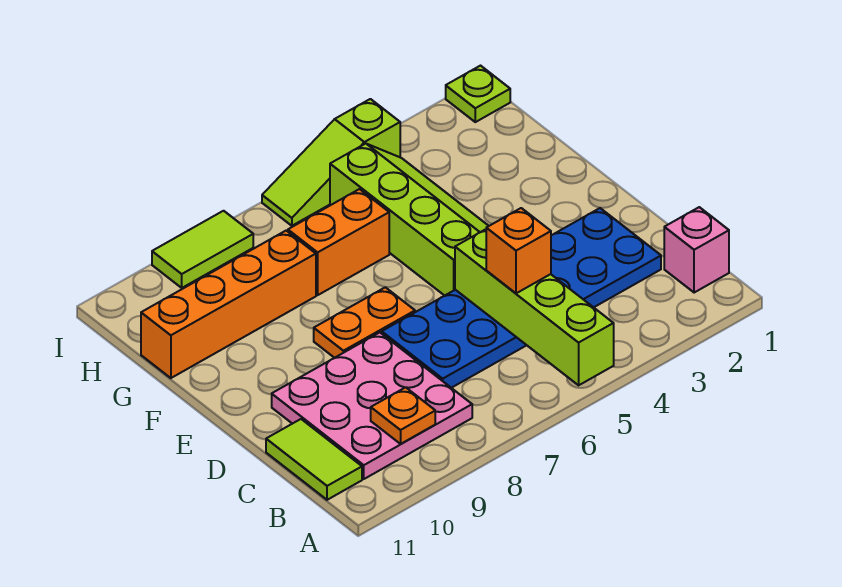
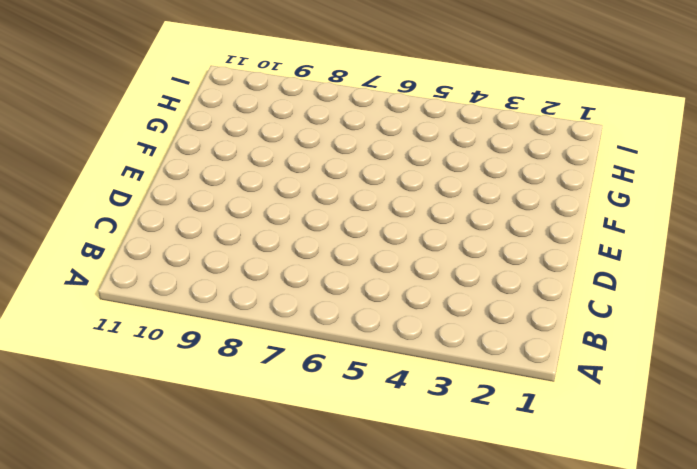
none -> pink brick B1 level 1
none -> pink plate B8:D10 level 1
none -> lime tile B11:C11 level 1

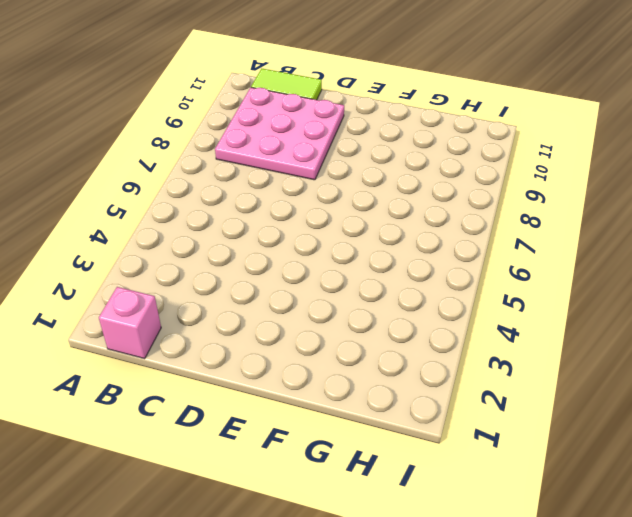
none -> blue plate C2:D7 level 1
none -> lime slope E4:H5 level 1 top 5
none -> orange plate E7:E8 level 1

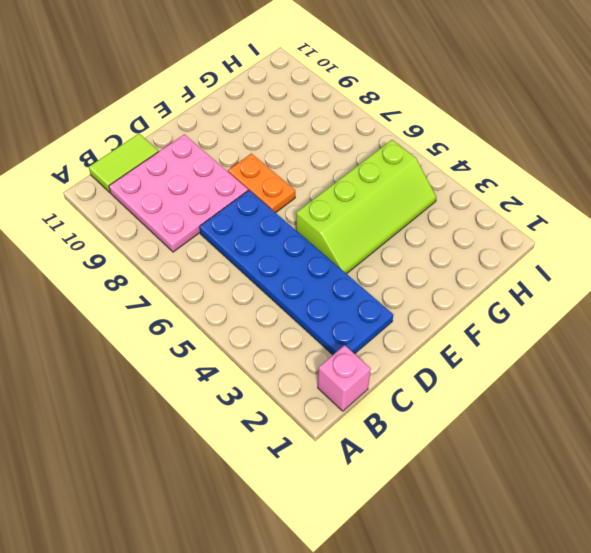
none -> orange brick G6:G7 level 1
none -> orange brick G8:G11 level 1
none -> lime plate I1 level 1

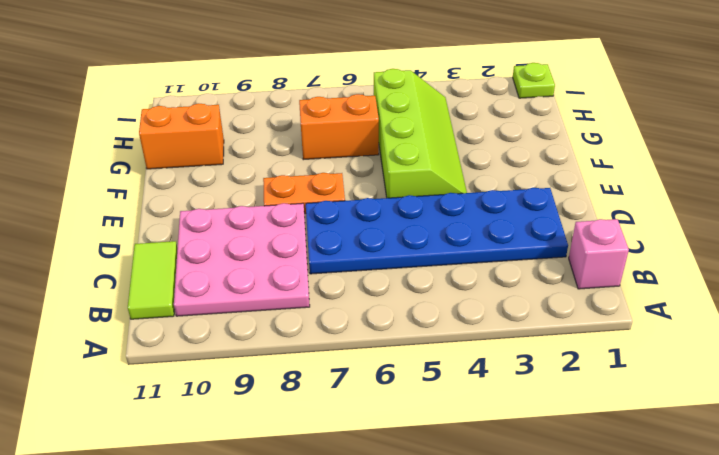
orange brick G10:G11 level 1 -> orange brick G8:G11 level 1
none -> lime slope I4:I6 level 1 top 4
none -> lime tile I8:I9 level 1
none -> lime brick A5:D5 level 2

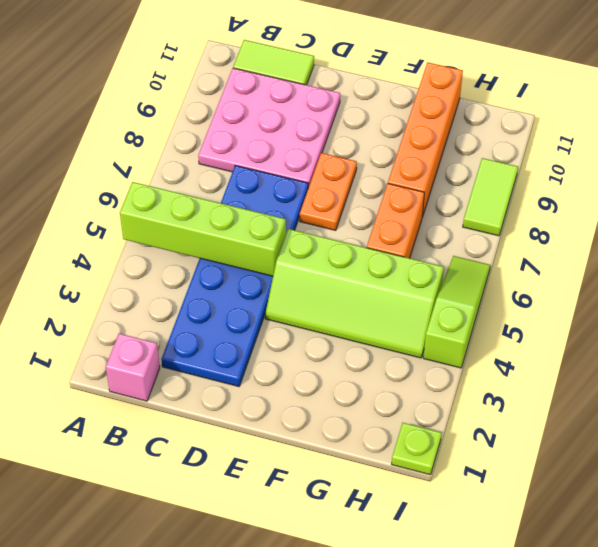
none -> orange plate B9 level 2
none -> orange brick C5 level 3

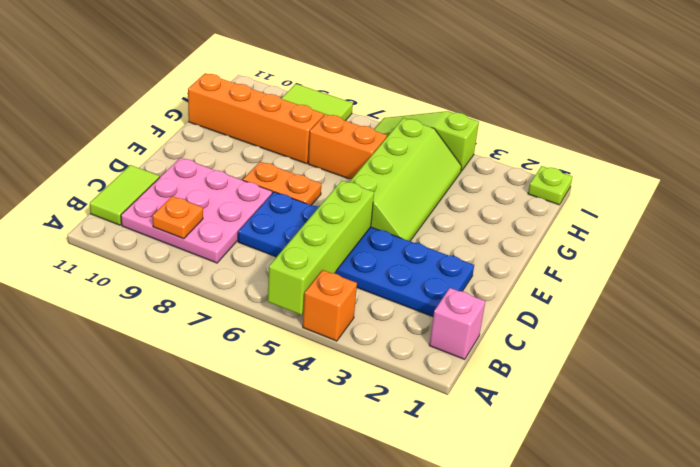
orange brick A4 level 1 -> orange brick C5 level 3

